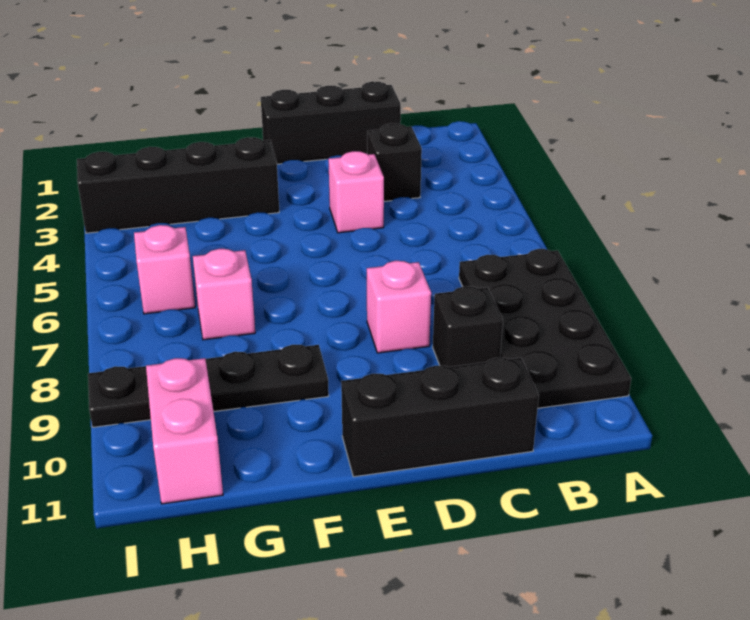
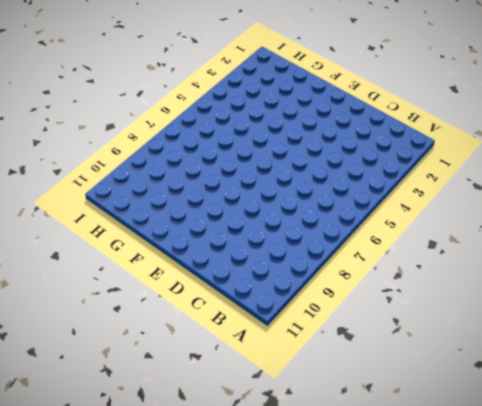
none -> black plate A7:B10 level 1
none -> black brick C1:E1 level 1
none -> black brick C3 level 1

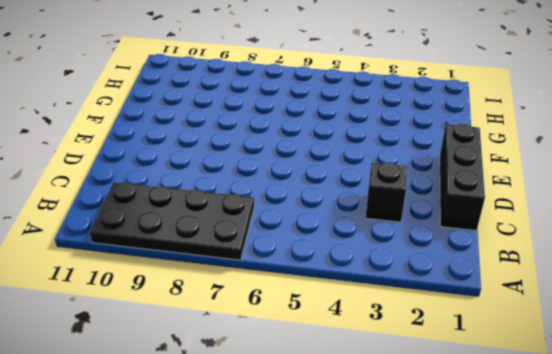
none -> black brick C9 level 1
none -> black brick C11:E11 level 1
none -> pink brick D4 level 1

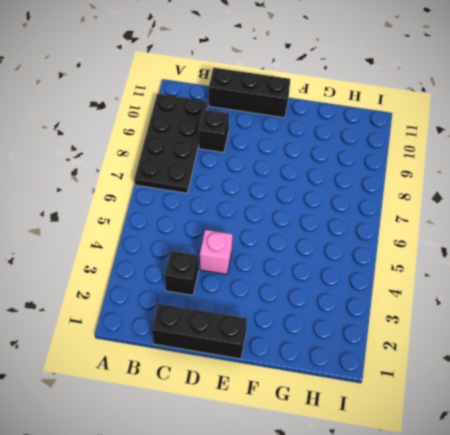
none -> pink brick D8 level 1
none -> black brick F3:I3 level 1
none -> black plate F9:I9 level 1

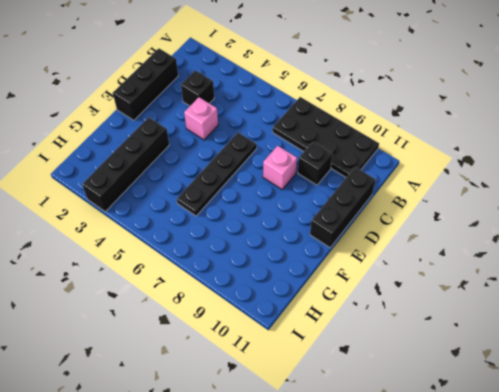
black plate D6:G6 level 1 -> black plate F9:I9 level 1
none -> pink brick G7 level 1
none -> pink brick H6 level 1
none -> pink brick H10:H11 level 1

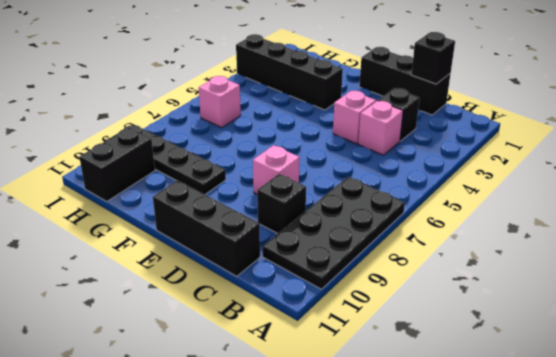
black brick C1 level 2 -> none
pink brick C4 level 1 -> pink brick G7 level 1
black brick H10:H11 level 1 -> pink brick H10:H11 level 1

